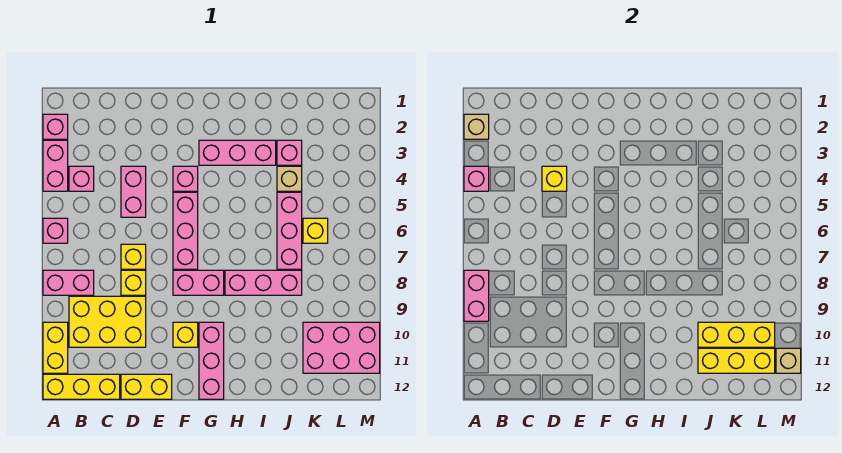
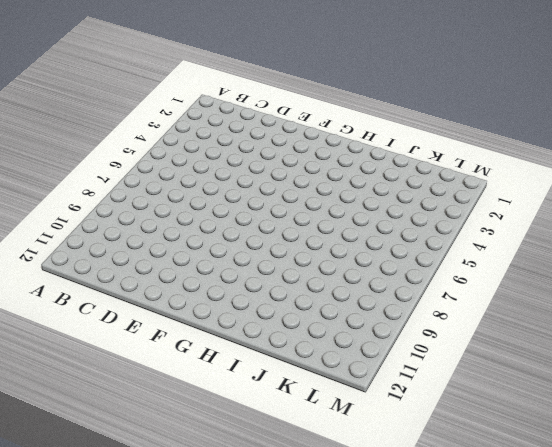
none -> pink brick A2 level 1
none -> pink brick A3:A4 level 1
none -> pink brick A6 level 1
none -> pink brick A8:B8 level 1

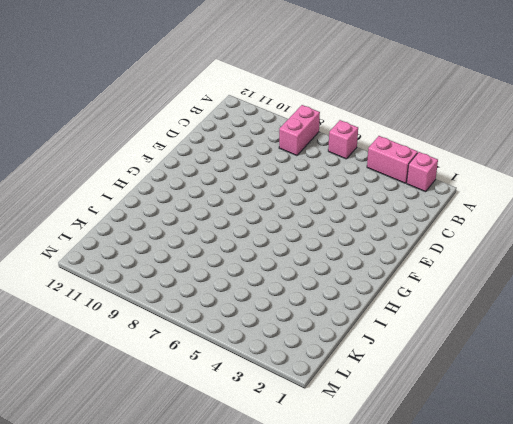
none -> yellow brick A10:A11 level 1
none -> yellow brick A12:C12 level 1
none -> pink brick B4 level 1
none -> yellow brick B9:D10 level 1

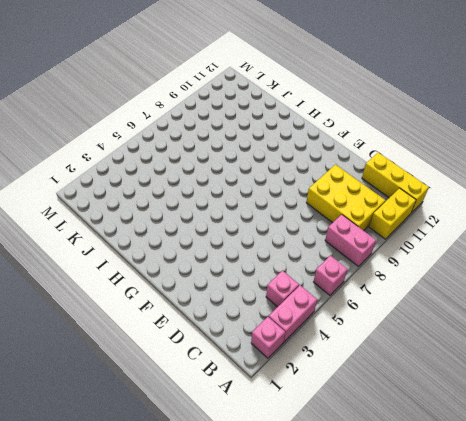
none -> pink brick D4:D5 level 1
none -> yellow brick D7 level 1
none -> yellow brick D8 level 1
none -> yellow brick D12:E12 level 1

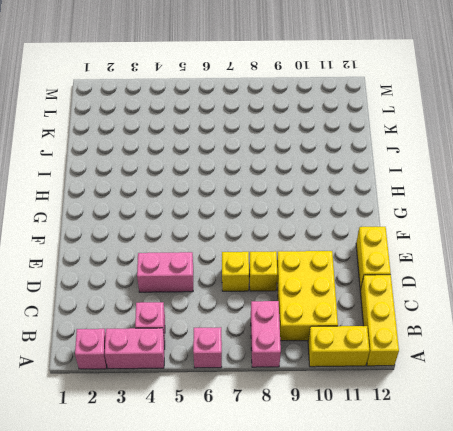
none -> pink brick F4 level 1
none -> pink brick F5:F7 level 1
none -> pink brick F8:G8 level 1
none -> yellow brick F10 level 1

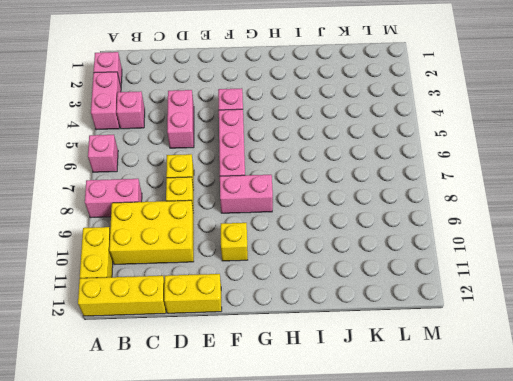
none -> pink brick G3:I3 level 1
none -> pink brick G10:G12 level 1
none -> pink brick H8:J8 level 1
none -> pink brick J3 level 1

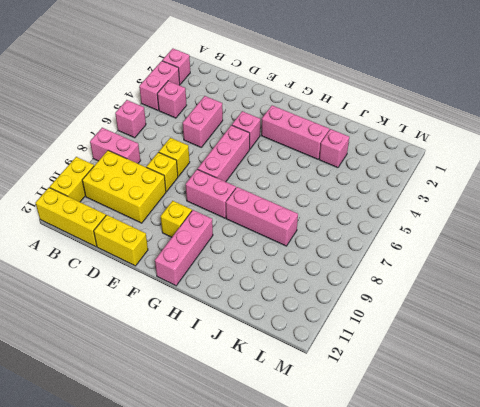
none -> tan brick J4 level 1
none -> pink brick J5:J7 level 1
none -> yellow brick K6 level 1
none -> pink brick K10:M11 level 1

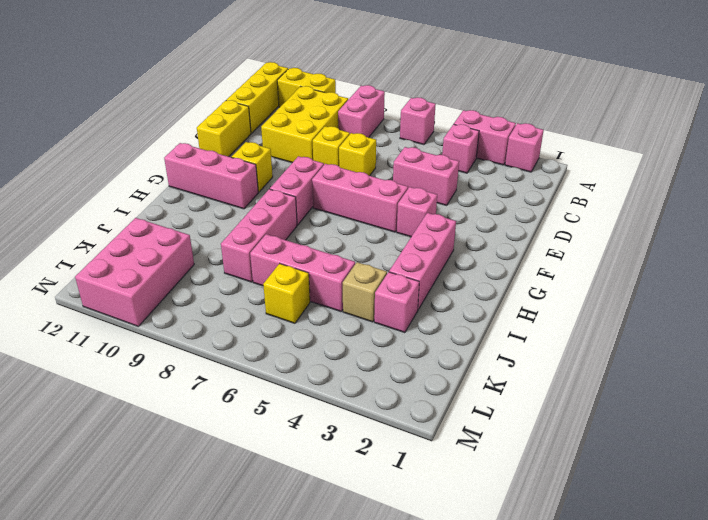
none -> tan brick A2 level 2
none -> pink brick A4 level 2
none -> pink brick A8:A9 level 2
none -> yellow brick D4 level 2

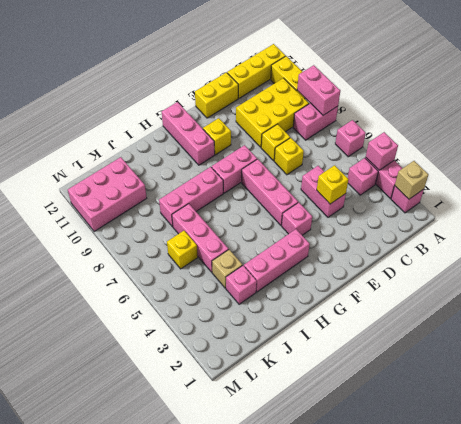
none -> yellow brick J10:L10 level 2
none -> yellow brick J11:L11 level 2
none -> tan brick M11 level 2

